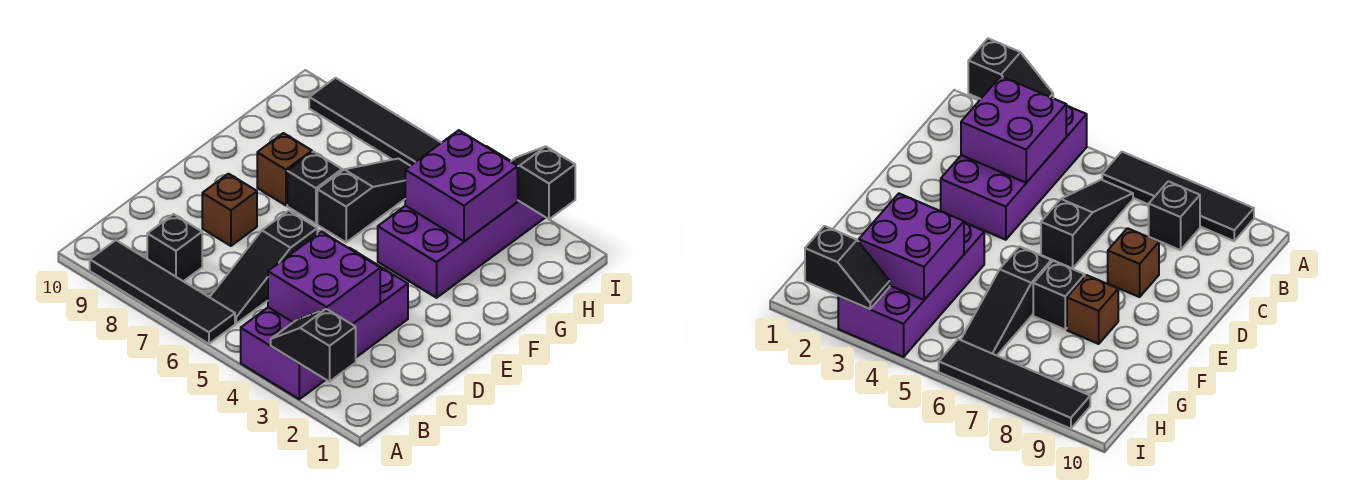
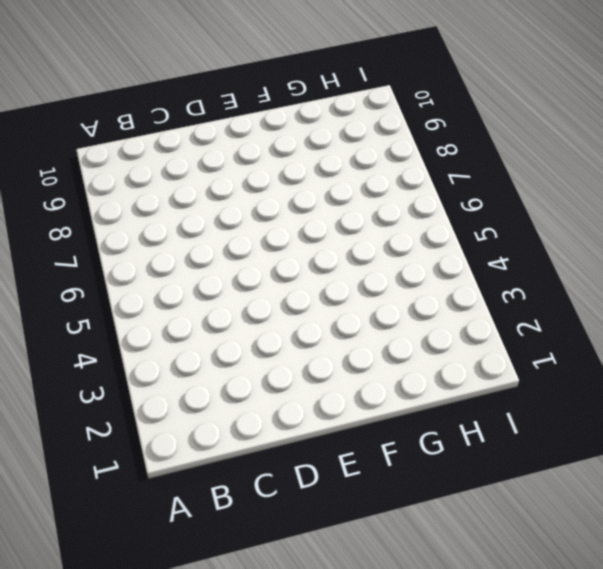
none -> purple brick A3:D4 level 1
none -> black tile A6:A9 level 1
none -> black slope B6:D6 level 1 top D

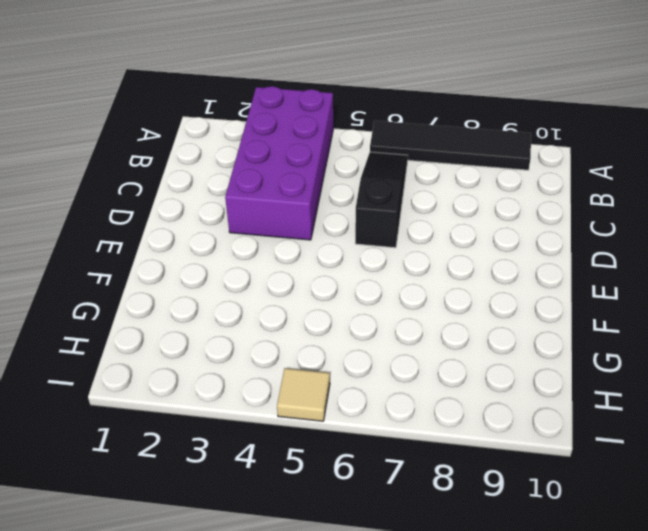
tan tile I5 level 1 -> none
none -> black brick B8 level 1
none -> brown brick D8 level 1
none -> purple brick F3:I4 level 1

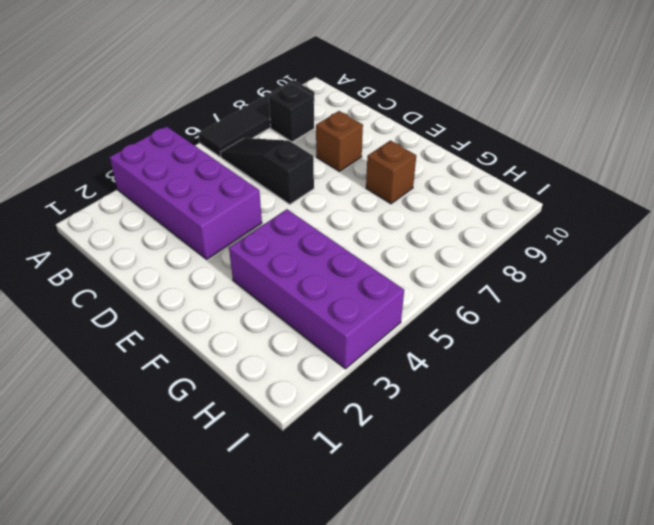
none -> black slope F6:H6 level 1 top F
none -> black brick F7 level 1
none -> black tile I6:I9 level 1

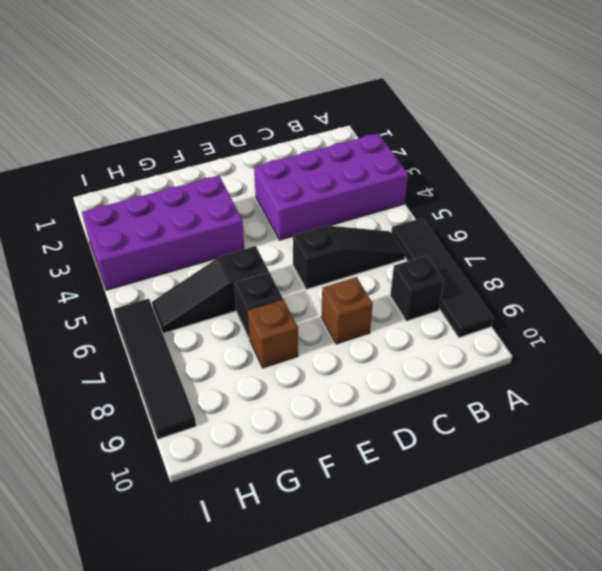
none -> black slope A2:A3 level 2 top 2
none -> purple brick B3:C4 level 2
none -> purple brick G3:H4 level 2

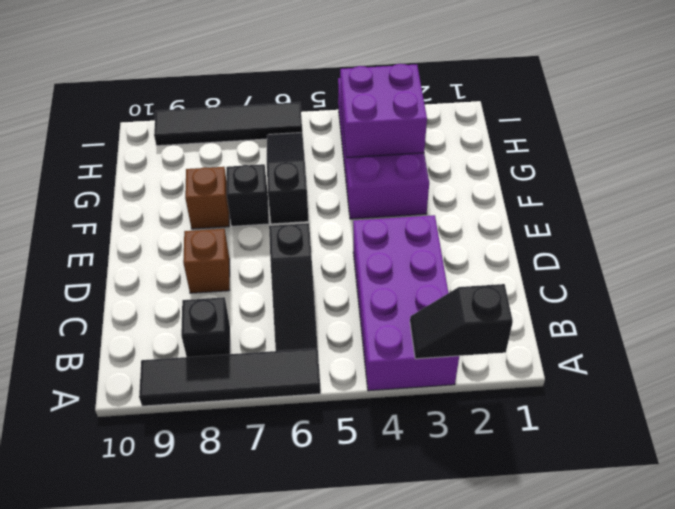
none -> purple brick B3:C4 level 2
none -> black slope I2:I3 level 2 top 2

